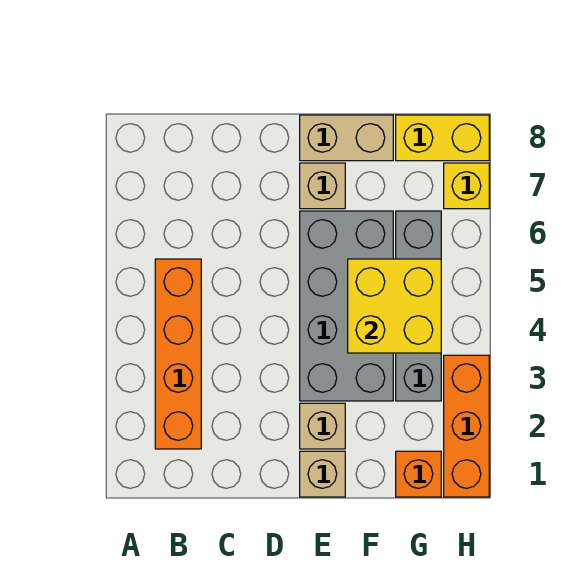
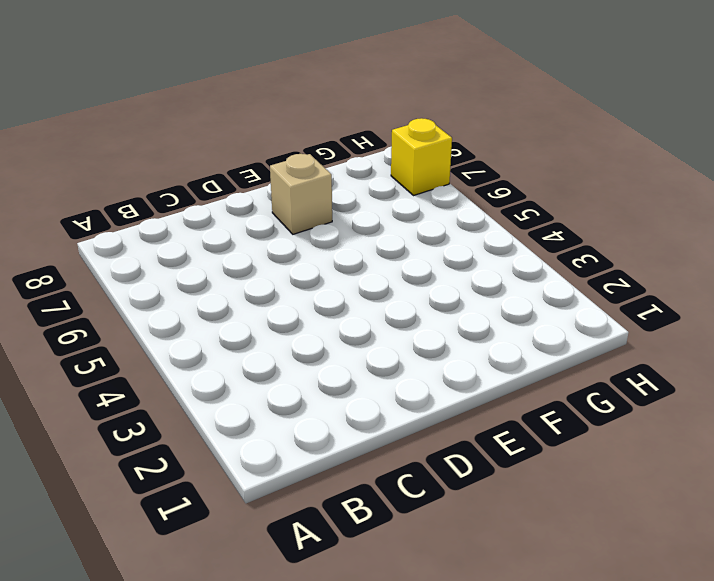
none -> orange brick B2:B5 level 1
none -> tan brick E1 level 1
none -> tan brick E2 level 1

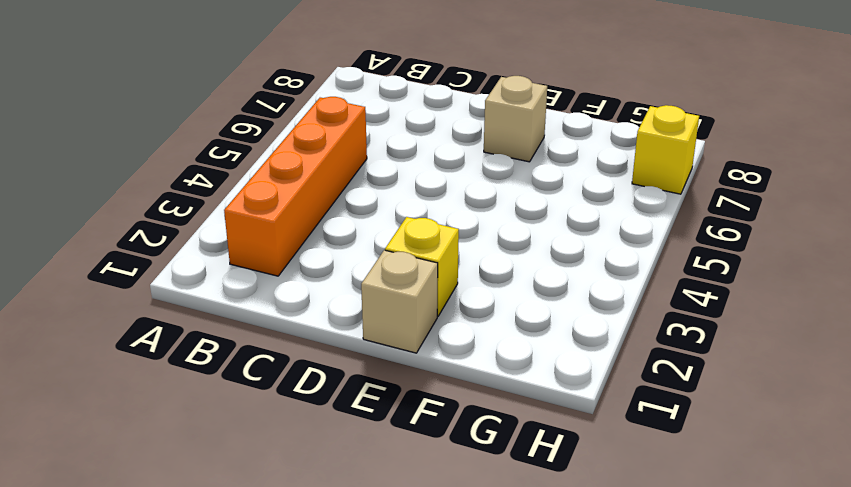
yellow brick E2 level 1 -> tan brick E2 level 1
none -> grey brick E3:F6 level 1
none -> tan brick E8:F8 level 1
none -> orange brick G1 level 1

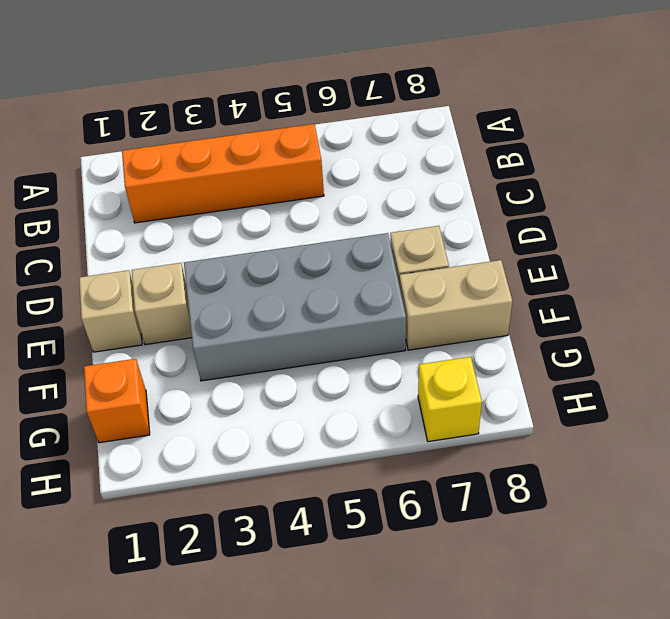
tan brick F7:F8 level 1 -> tan brick E8:F8 level 1
none -> grey brick G3:G6 level 1
none -> yellow brick G8:H8 level 1
none -> orange brick H1:H3 level 1

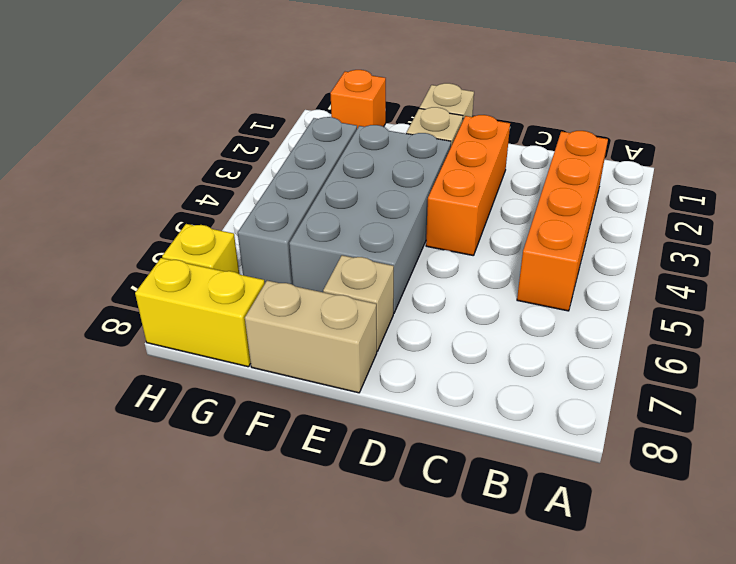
orange brick D2:D4 level 1 -> orange brick H1:H3 level 1
none -> yellow brick F4:G5 level 2

